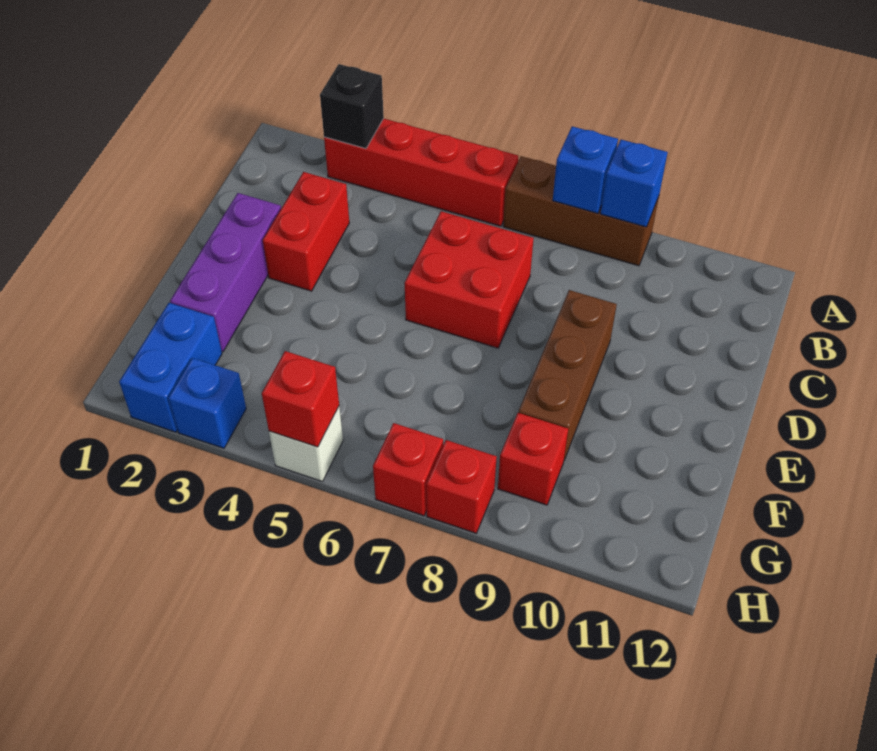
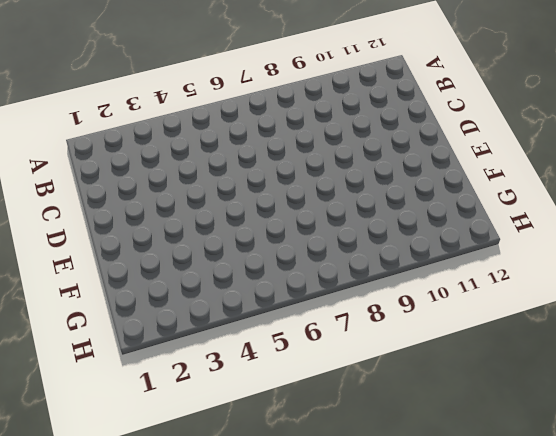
none -> red brick A3:A6 level 1
none -> brown brick A7:A9 level 1
none -> red brick C3:D3 level 1

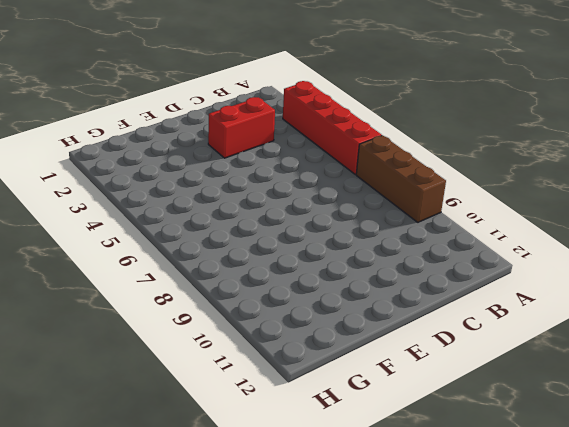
none -> red brick C6:D7 level 1
none -> purple brick D2:F2 level 1
none -> brown brick D9:F9 level 1

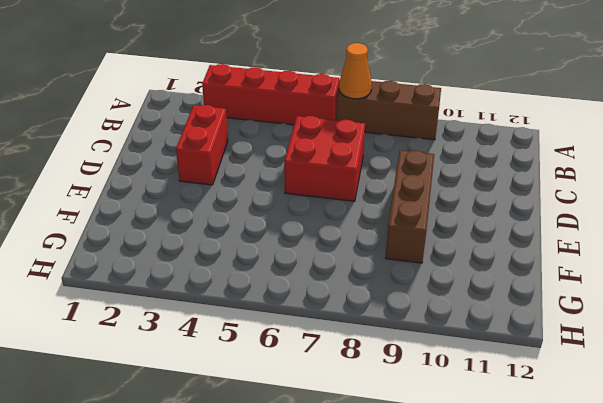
orange cone A7 level 2 -> none
none -> purple brick D2:F2 level 1
none -> blue brick G2:H2 level 1
none -> red brick G9 level 1

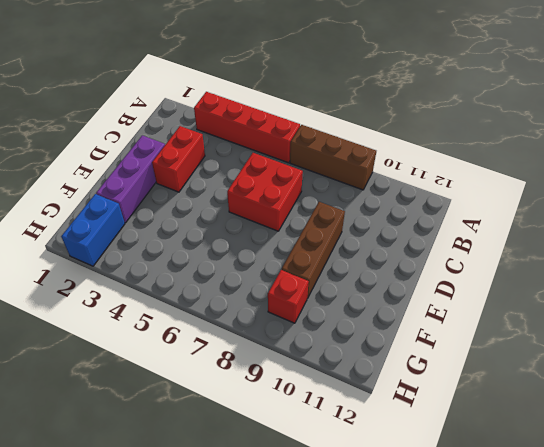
none -> blue brick H3 level 1
none -> white brick H5 level 1
none -> red brick H7 level 1

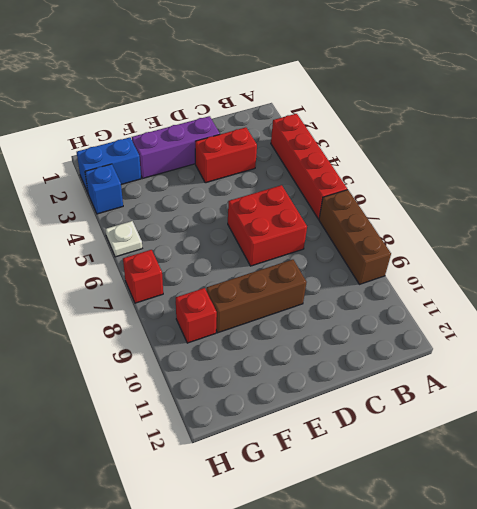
white plate H5 level 1 -> white brick H5 level 1
none -> red brick H8 level 1
none -> black brick A3 level 2
none -> blue brick A8 level 2

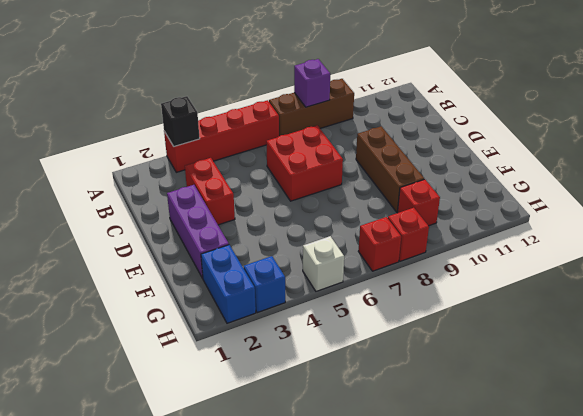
purple brick A8 level 2 -> blue brick A8 level 2
none -> blue brick A9 level 2
none -> red brick H5 level 2

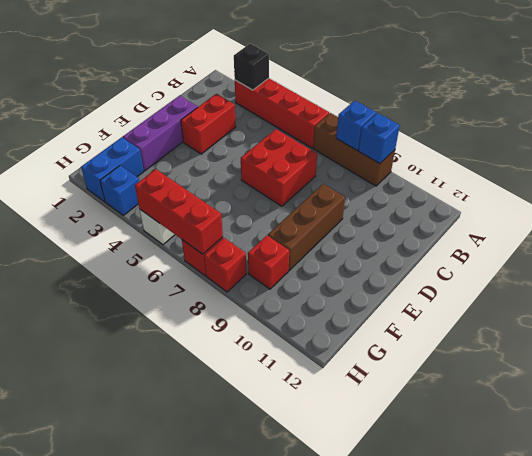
red brick H5:H7 level 2 -> red brick H5 level 2

